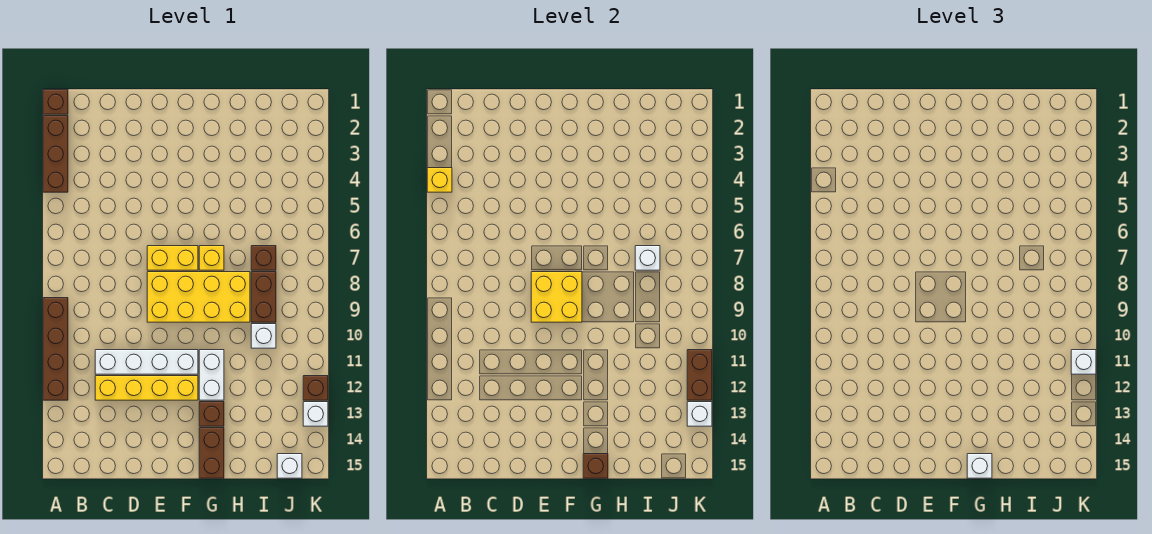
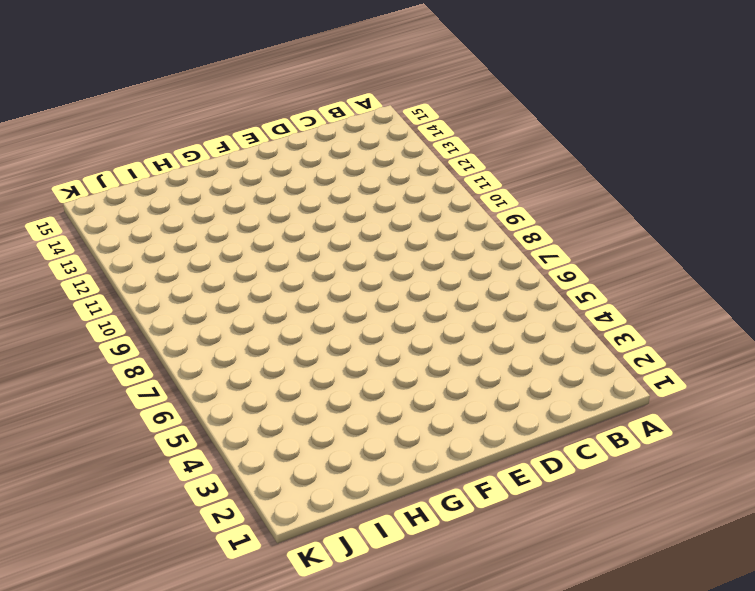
none -> brown brick A1 level 1
none -> brown brick A2:A4 level 1
none -> brown brick A9:A12 level 1

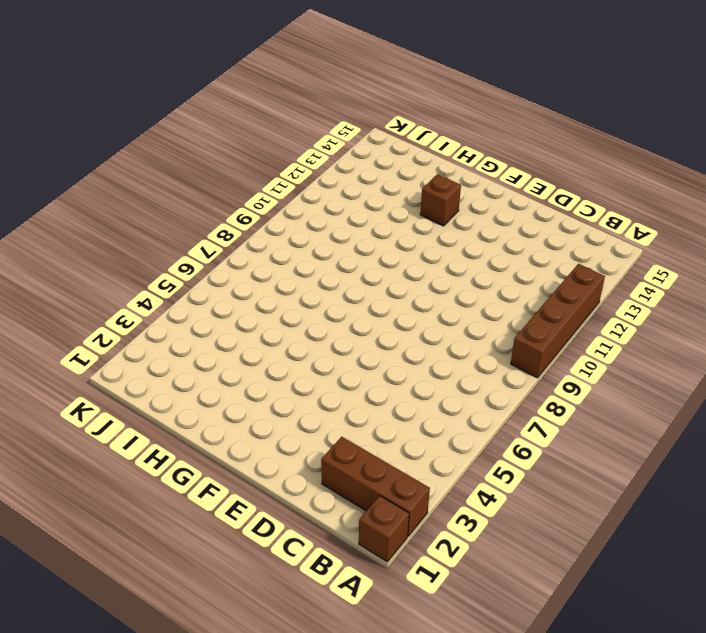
brown brick A2:C2 level 1 -> brown brick A2:A4 level 1
none -> white brick C11:F11 level 1
none -> yellow brick C12:F12 level 1
none -> yellow brick E7:F7 level 1

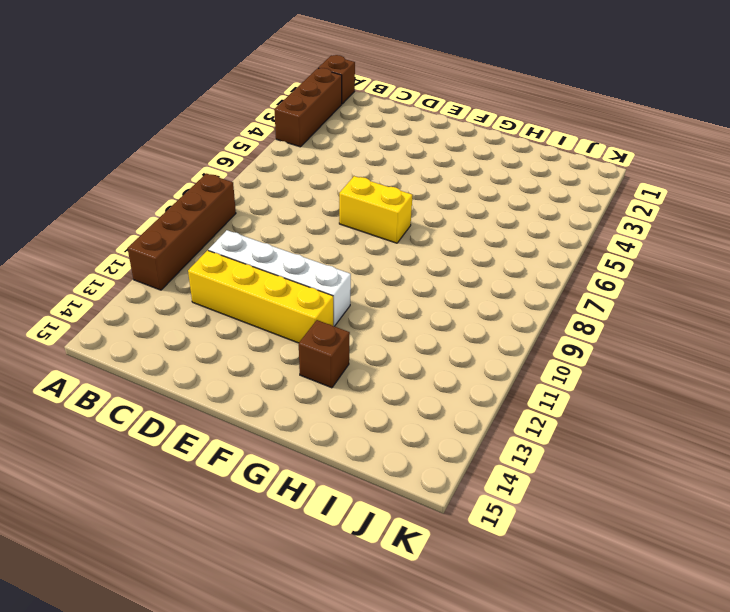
none -> yellow brick E8:H9 level 1
none -> yellow brick G7 level 1
none -> white brick G11:G12 level 1

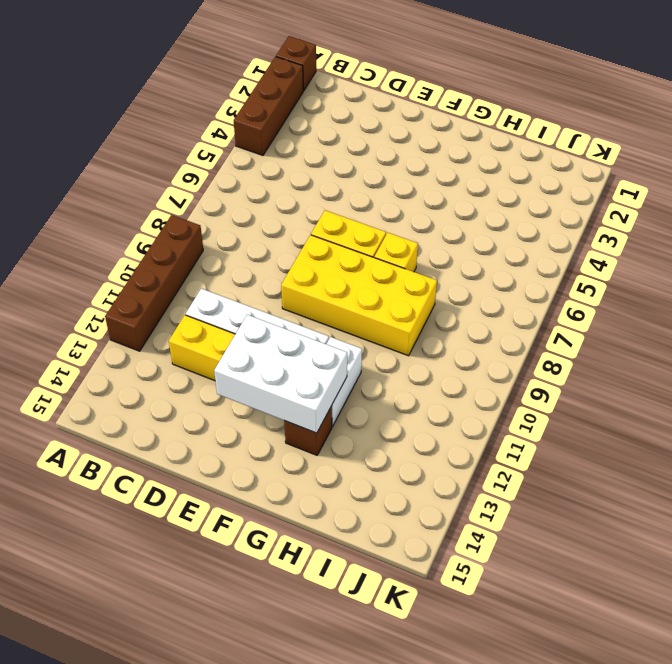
white brick E12:G13 level 2 -> none
none -> brown brick G14:G15 level 1
none -> brown brick I7 level 1
none -> brown brick I8:I9 level 1

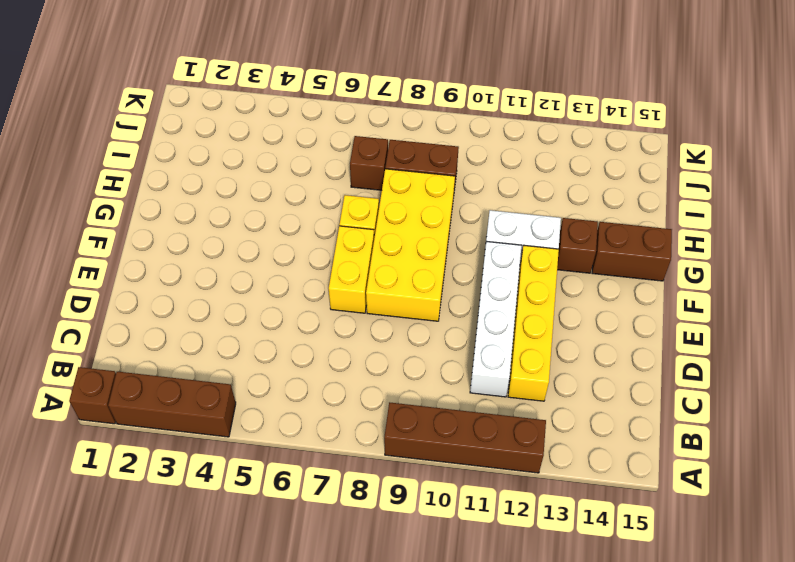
none -> white brick I10 level 1
none -> white brick J15 level 1
none -> brown brick K12 level 1

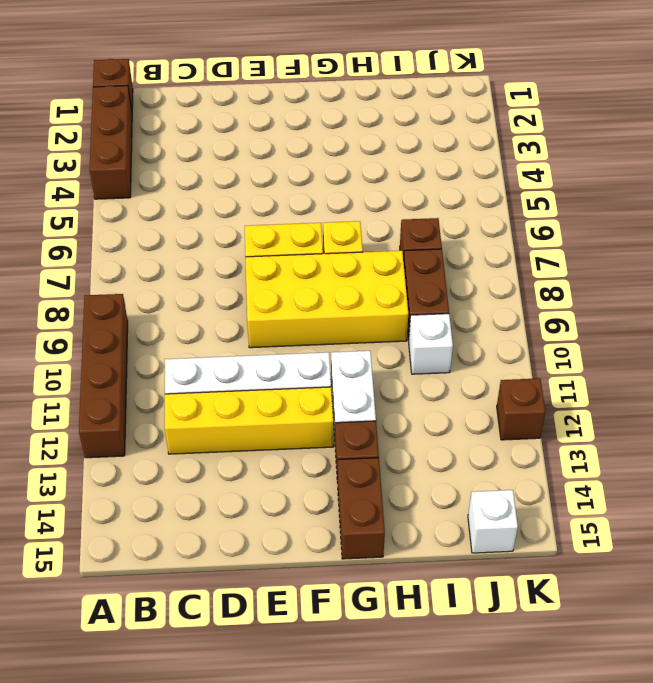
none -> white brick K13 level 1
none -> yellow brick A4 level 2
none -> yellow brick E8:F9 level 2

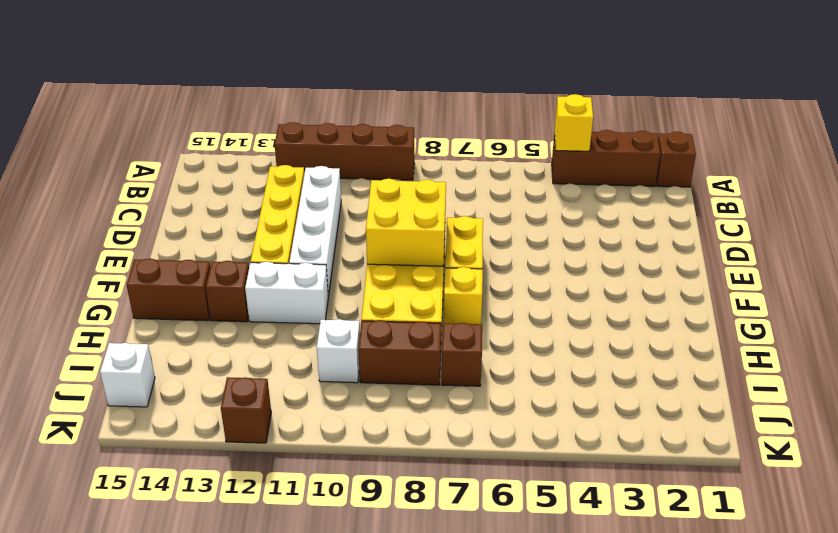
none -> white brick K13 level 1
none -> brown brick G15 level 2
none -> white brick I7 level 2

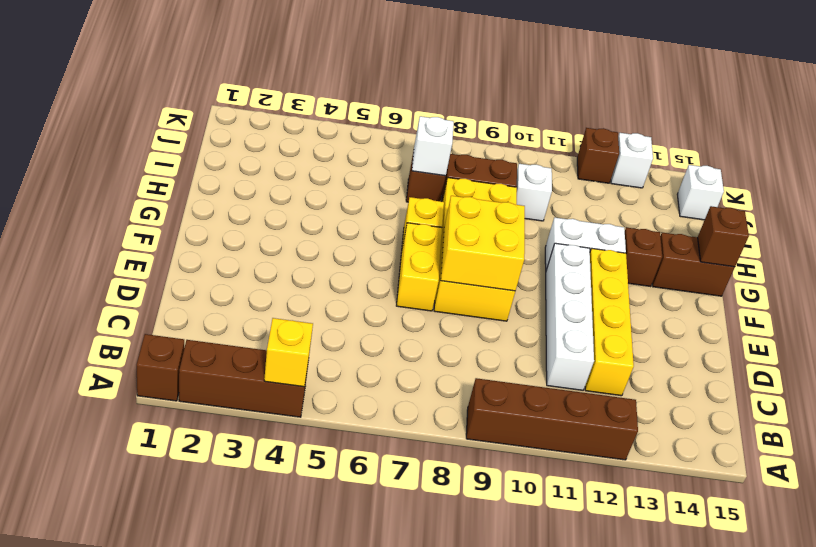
none -> brown brick K11:K12 level 2
none -> white brick K13 level 2
none -> white brick G15 level 3

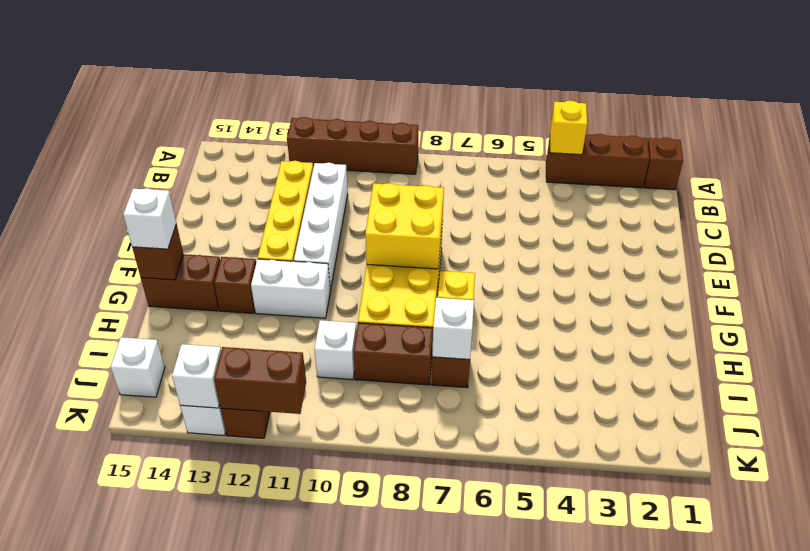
none -> yellow brick E7:F7 level 1
none -> white brick K11 level 3

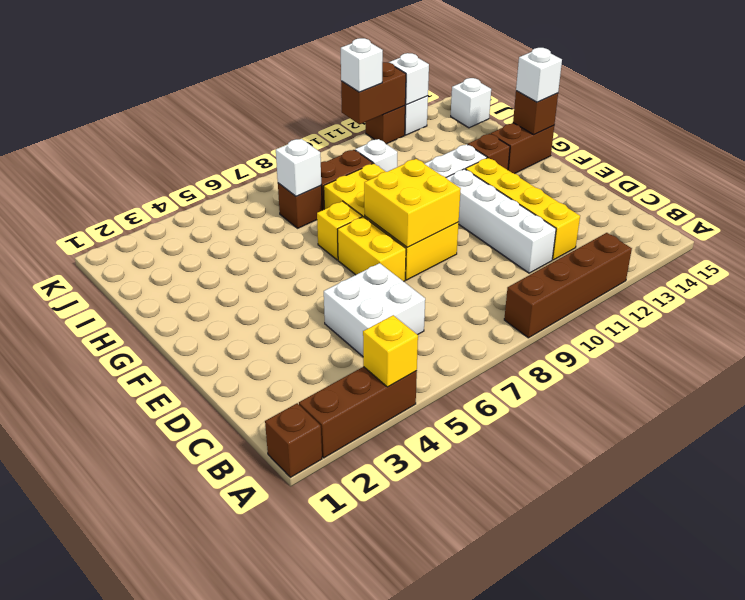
white brick C5:D6 level 1 -> none

